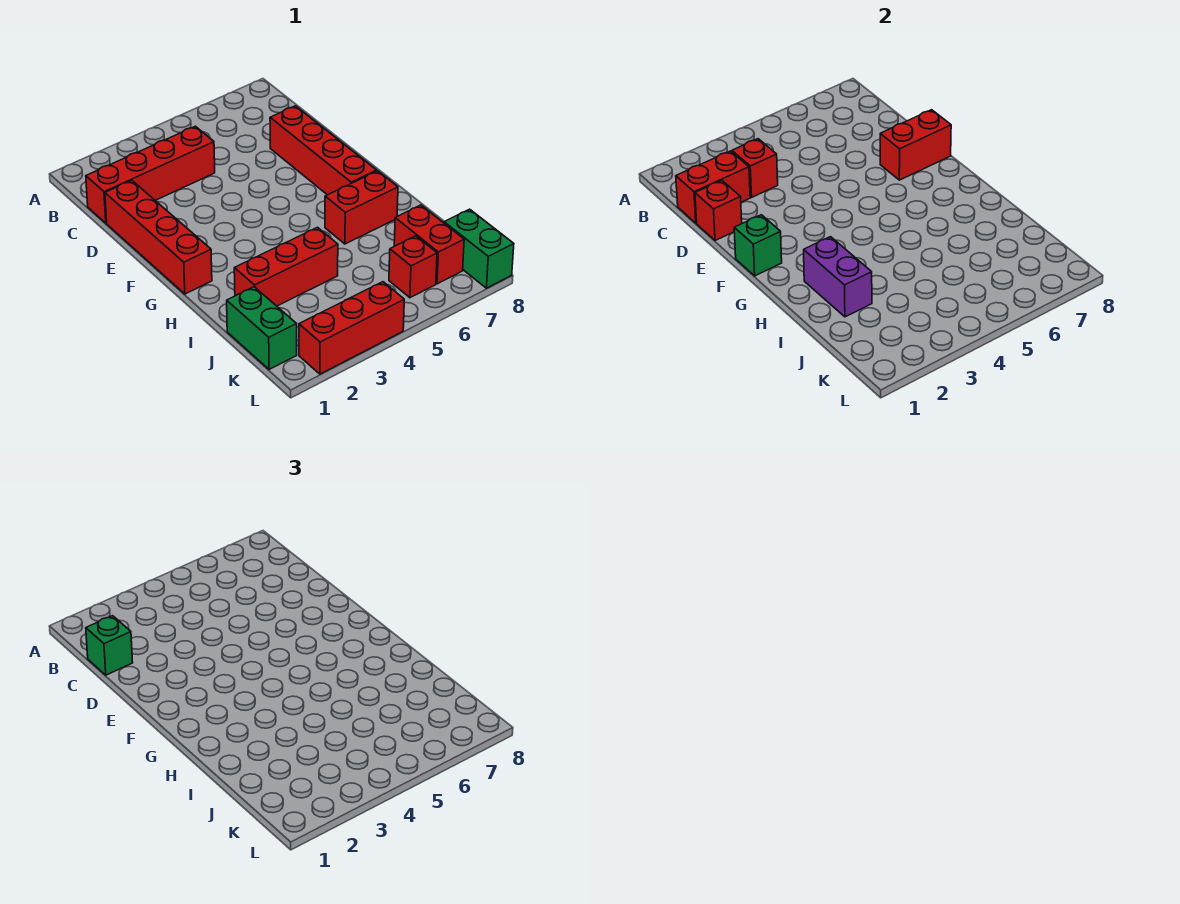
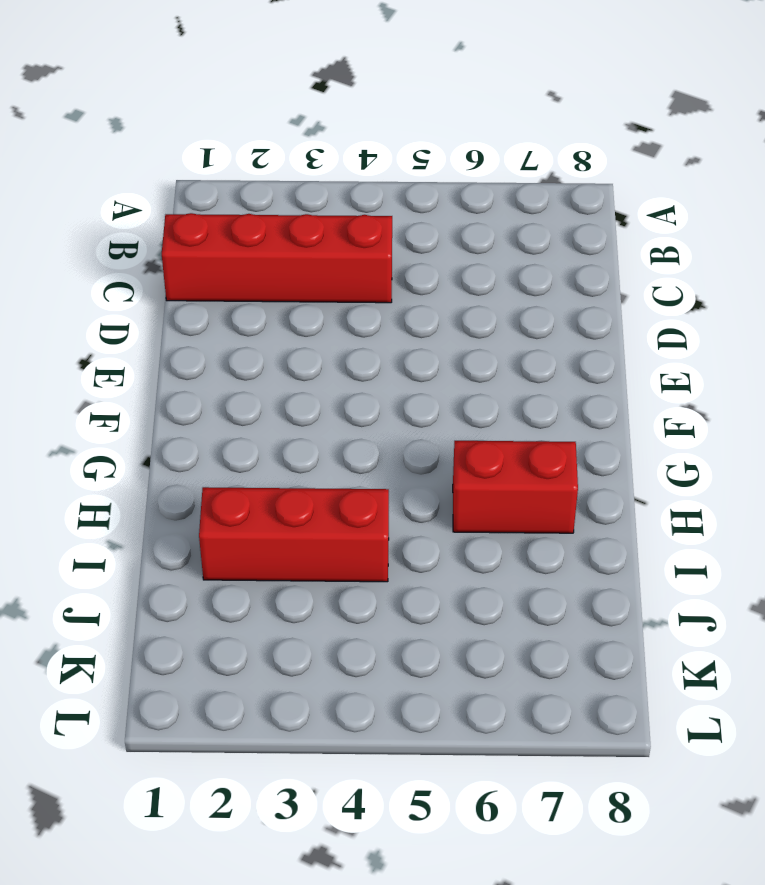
none -> red brick D1:G1 level 1
none -> red brick D7:G7 level 1
none -> green brick J1:K1 level 1

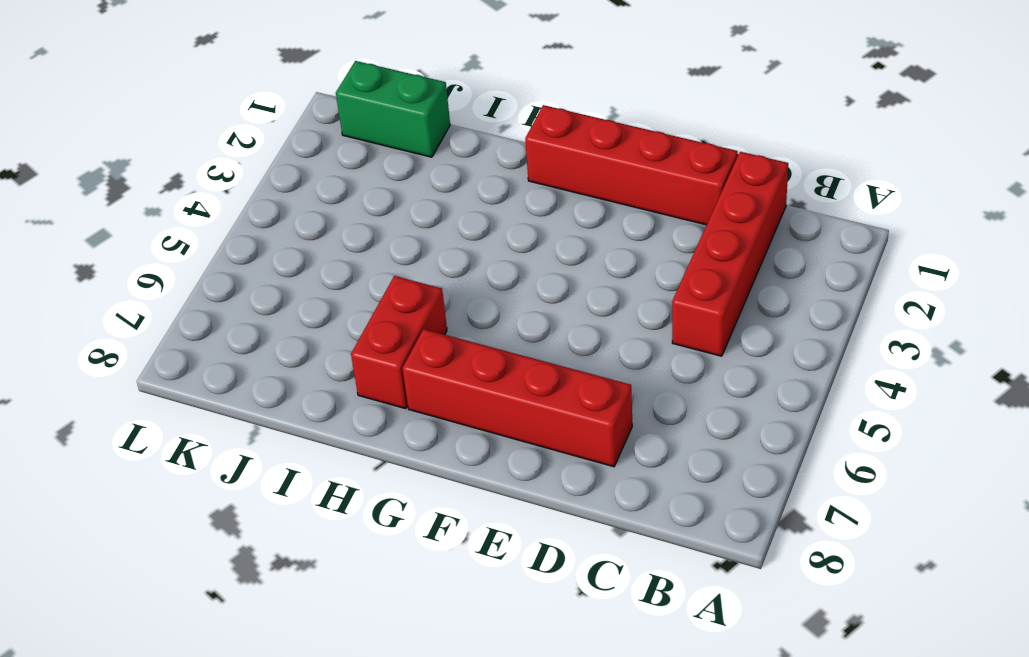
none -> red brick I2:I4 level 1
none -> red brick J7:K7 level 1
none -> red brick K6 level 1

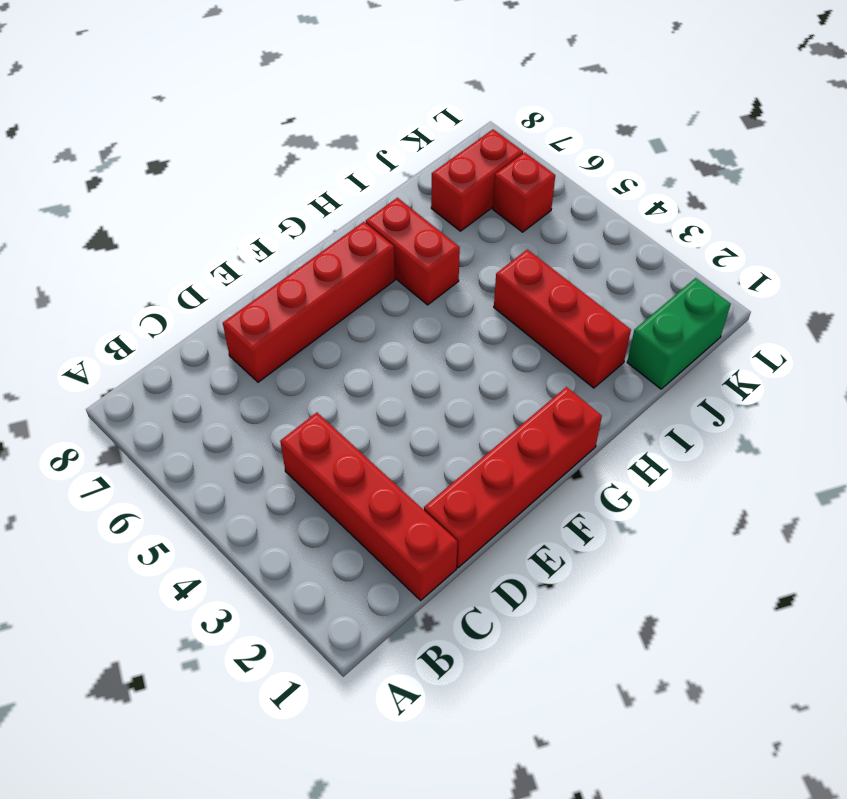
none -> green brick K8:L8 level 1
none -> red brick L2:L4 level 1
none -> red brick C1:C2 level 2

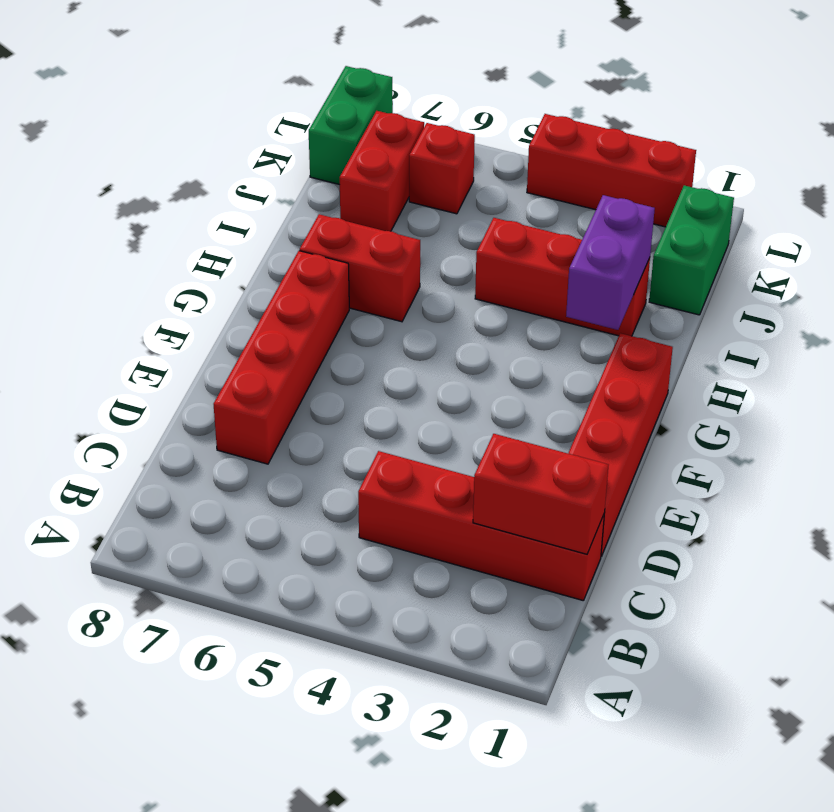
none -> red brick C3 level 2
none -> red brick D1 level 2
none -> red brick E7:E8 level 2

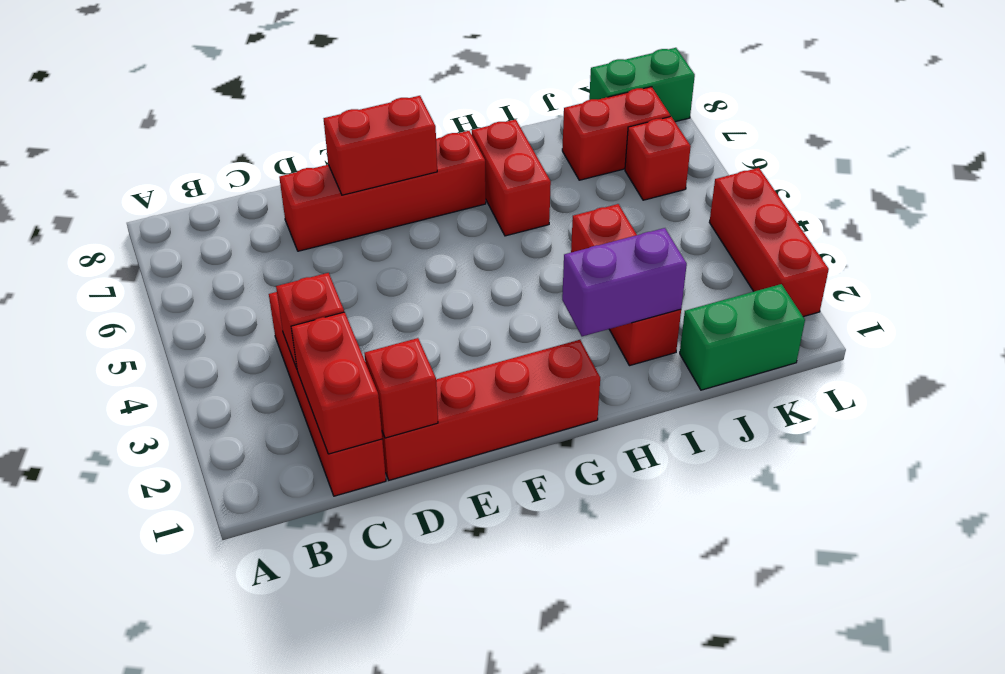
red brick E7:F7 level 2 -> red brick E7:E8 level 2
none -> green brick F1 level 2
none -> green brick C1 level 3

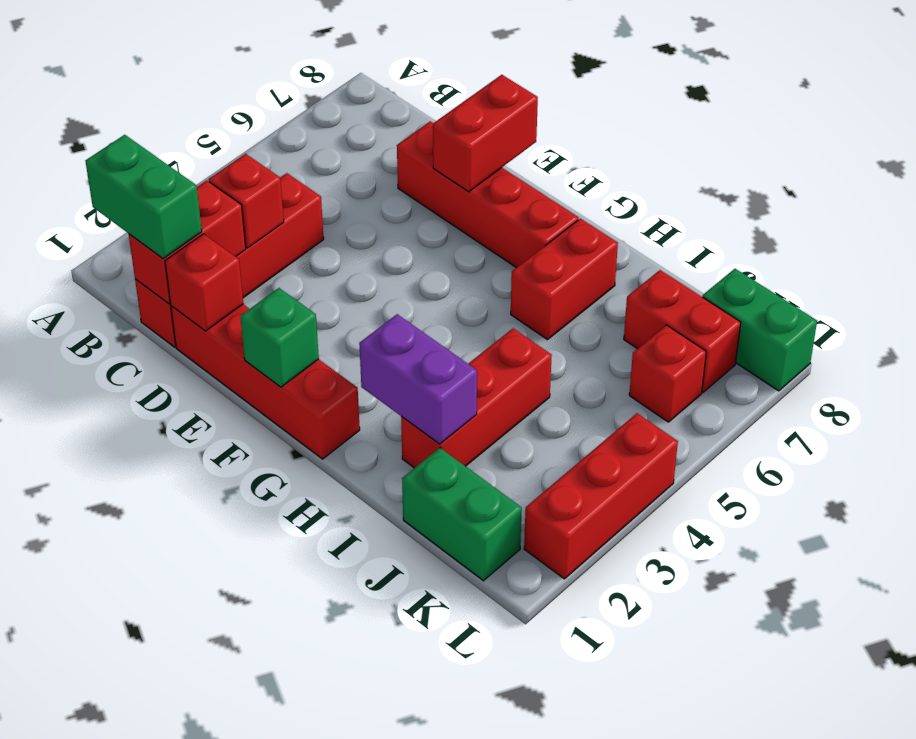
green brick B1:C1 level 3 -> green brick C1 level 3

